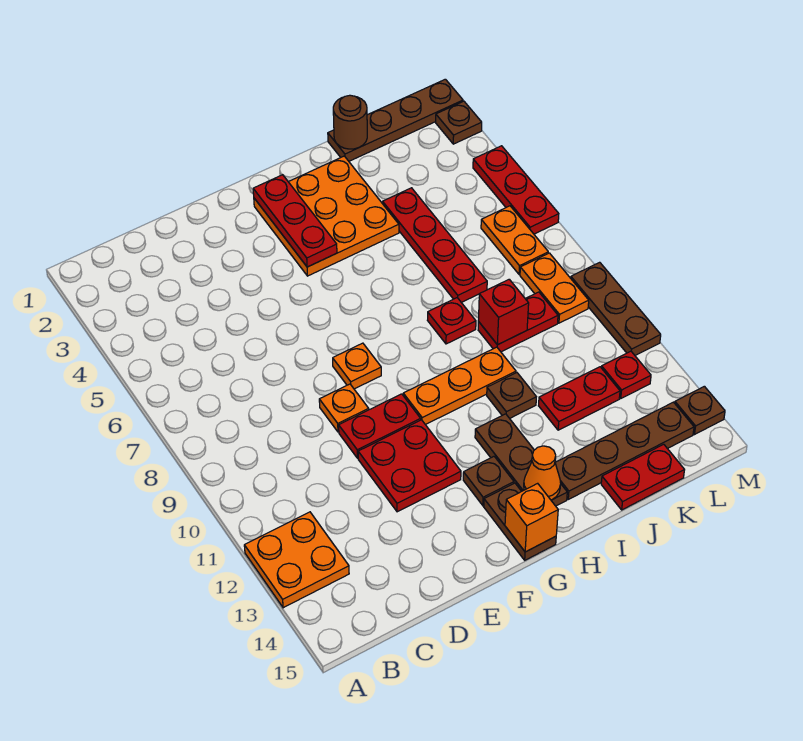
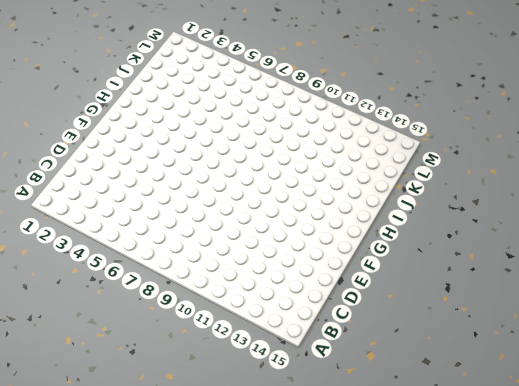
none -> orange plate A12:B13 level 1
none -> orange plate E9 level 1
none -> red plate E10:F10 level 1
none -> red plate E11:F12 level 1

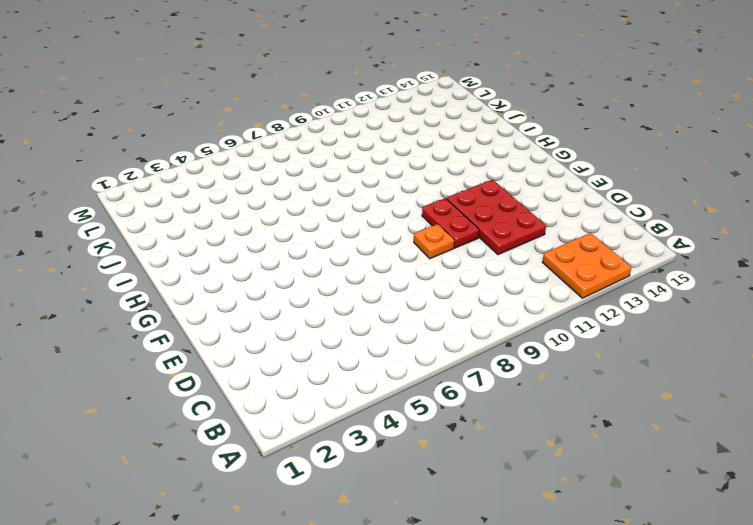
red plate D11:F12 level 1 -> red plate E11:F12 level 1
none -> orange plate F8 level 1
none -> orange plate G2:I4 level 1
none -> orange plate G10:I10 level 1
none -> brown plate G13 level 1

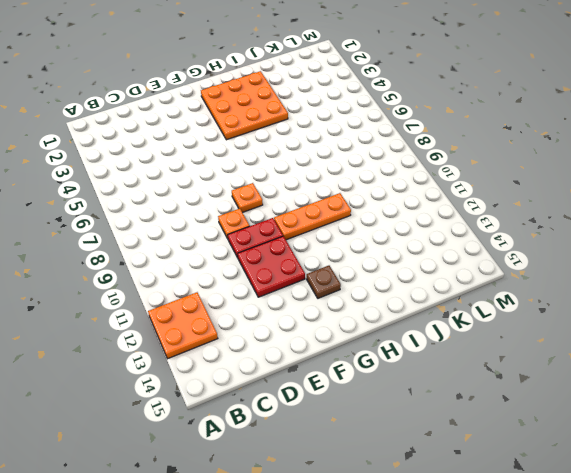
none -> brown plate G14:G15 level 1
none -> brown plate H12:H14 level 1
none -> red plate I8 level 1
none -> brown plate I11 level 1

